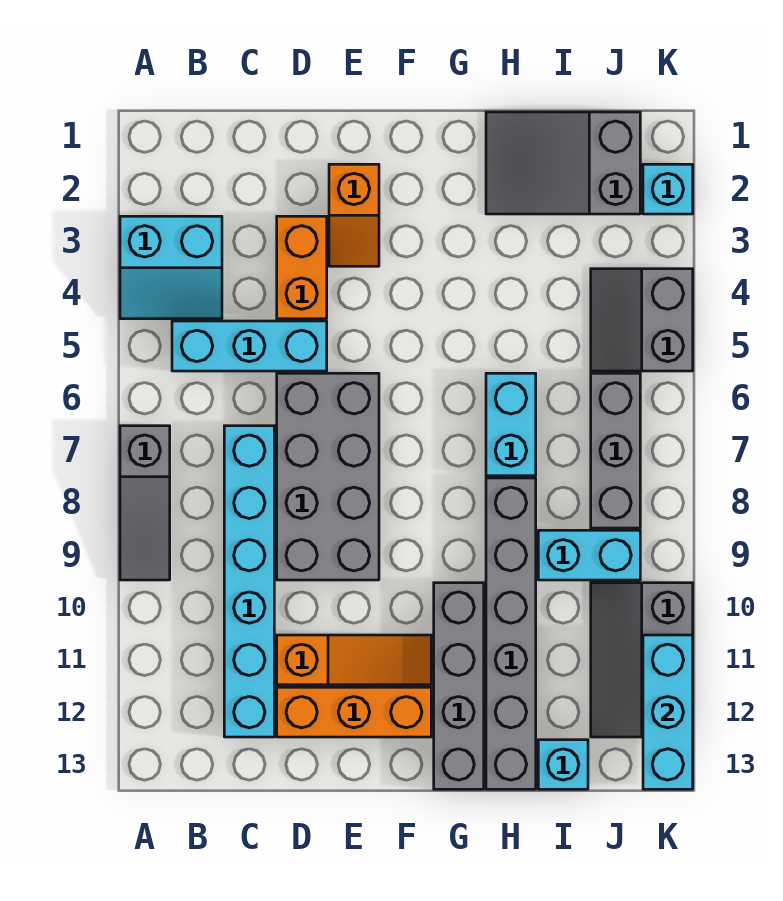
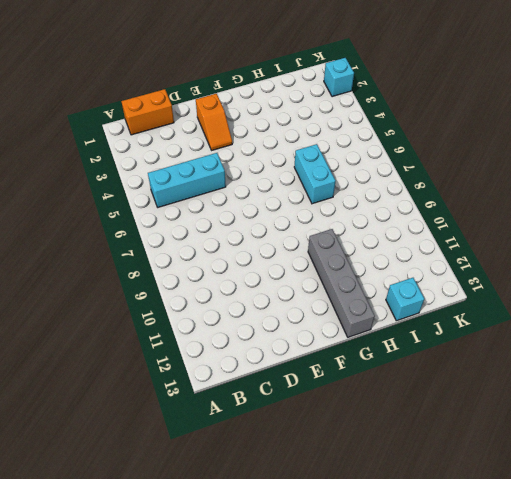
orange brick B1:C1 level 1 -> orange brick D3:D4 level 1
none -> cyan slope A3:B4 level 1 top 3
none -> grey slope A7:A9 level 1 top 7
none -> cyan brick C7:C12 level 1

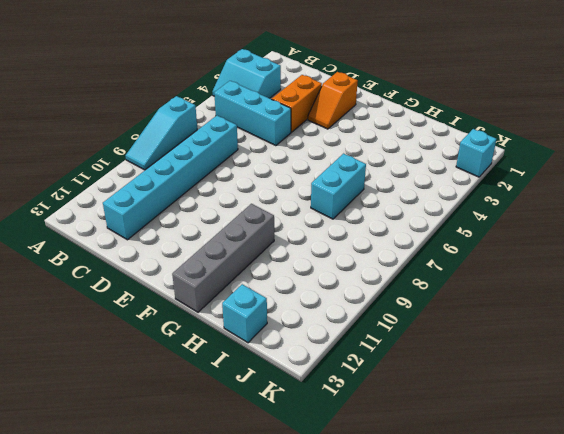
cyan slope A7:A9 level 1 top 7 -> grey slope A7:A9 level 1 top 7
none -> grey brick D6:E9 level 1
none -> orange slope D11:F11 level 1 top D
none -> orange brick D12:F12 level 1

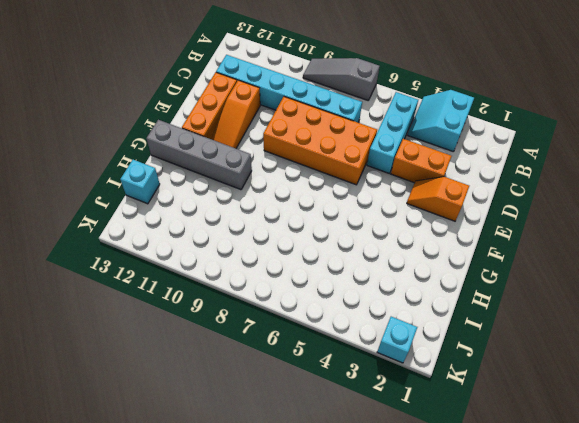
orange brick D6:E9 level 1 -> grey brick D6:E9 level 1
none -> grey slope H1:J2 level 1 top J
none -> cyan brick H6:H7 level 1
none -> grey brick H8:H13 level 1

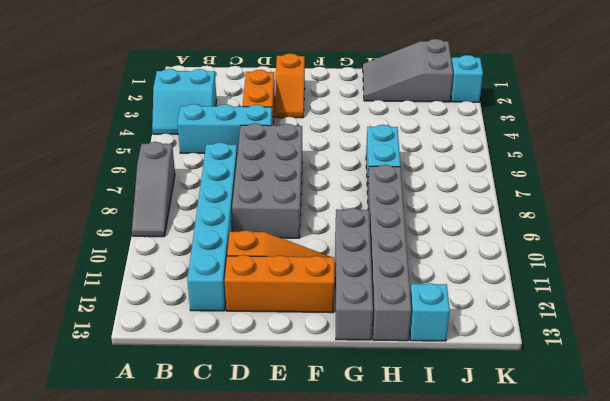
none -> cyan brick I9:J9 level 1
none -> grey slope J4:K5 level 1 top K
none -> grey brick J6:J8 level 1

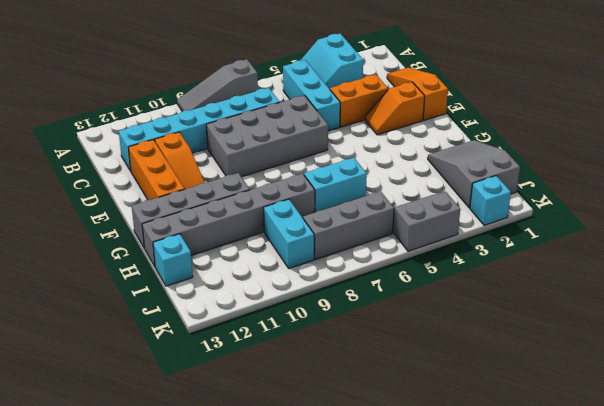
orange slope C1:E1 level 1 top E -> none
none -> grey slope J10:K12 level 1 top K
none -> cyan brick K11:K13 level 2

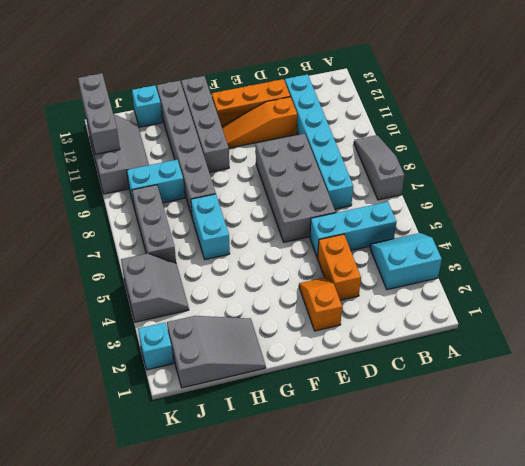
grey brick K11:K13 level 2 -> cyan brick K11:K13 level 2

